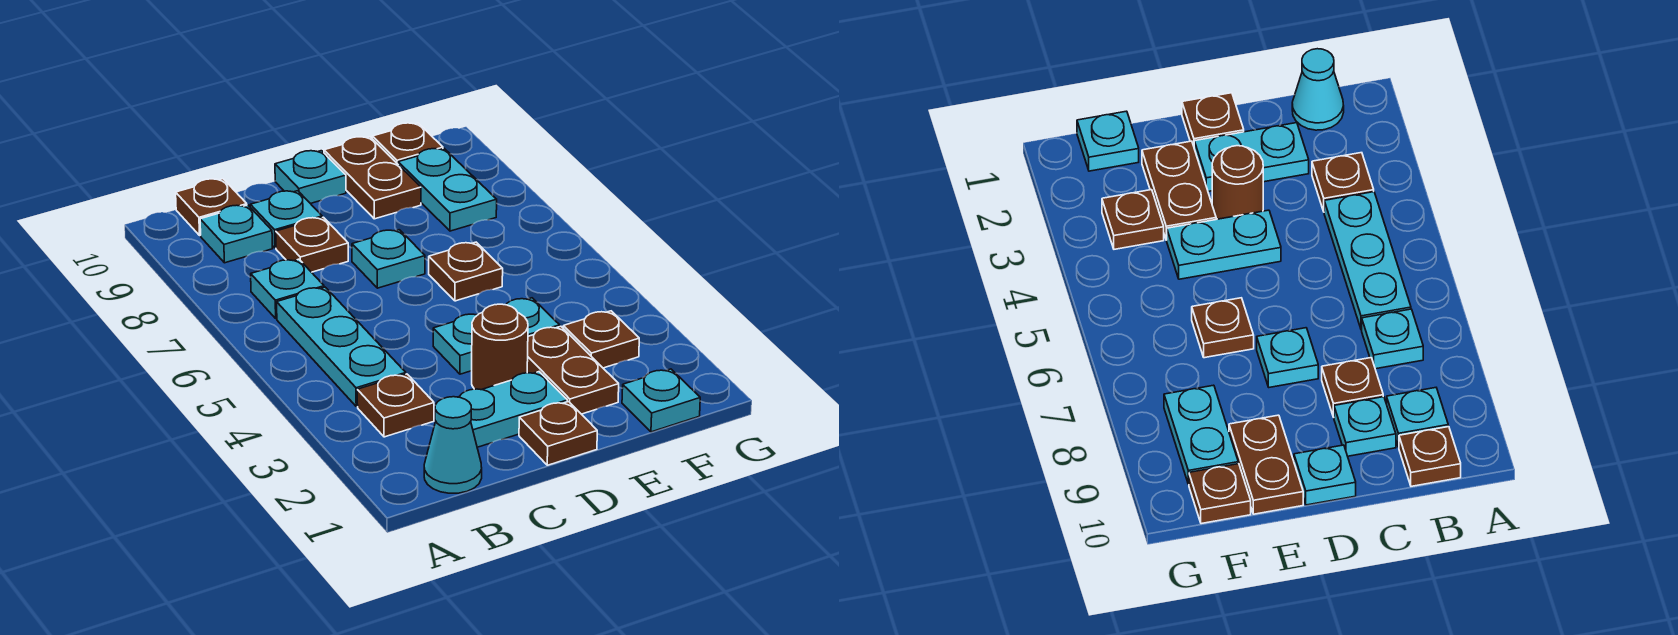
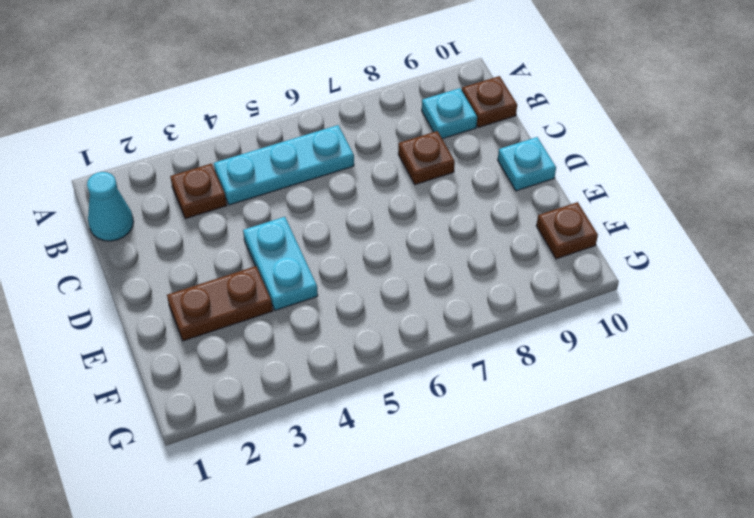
none -> cyan plate B7 level 1
none -> cyan plate C2:D2 level 1
none -> cyan plate C9 level 1

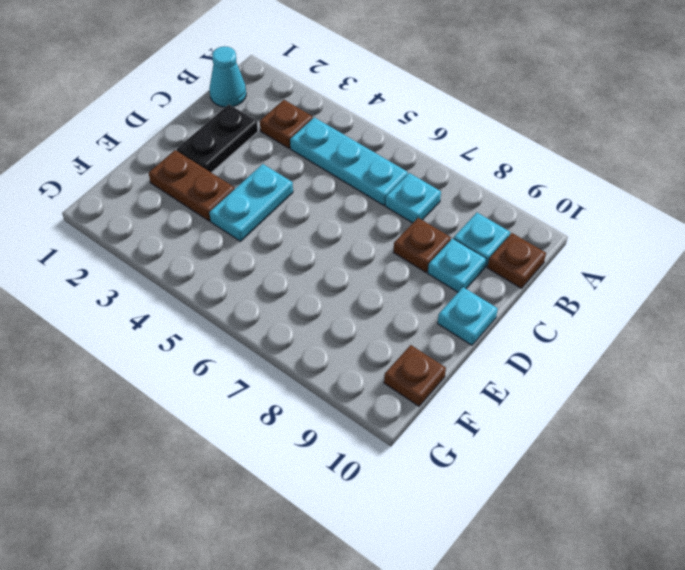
black plate C2:D2 level 1 -> cyan plate C2:D2 level 1
none -> brown plate D1 level 1
none -> brown round brick D3 level 1
none -> cyan plate D7 level 1

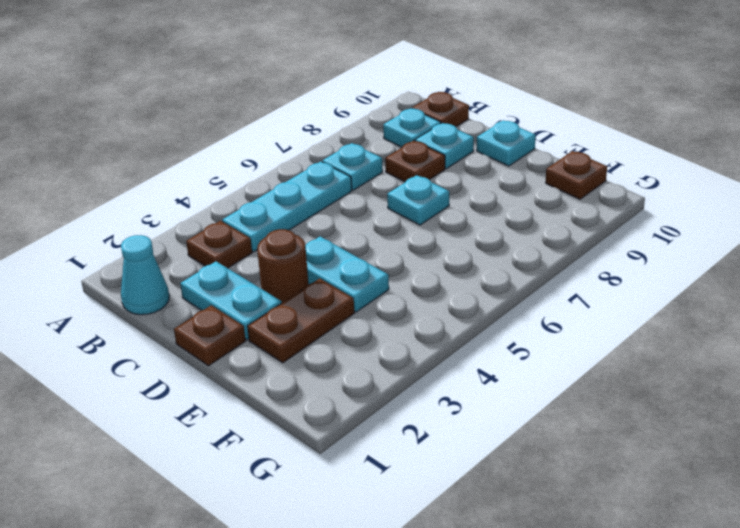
none -> brown plate E6 level 1
none -> brown plate E9:E10 level 1
none -> cyan plate F1 level 1

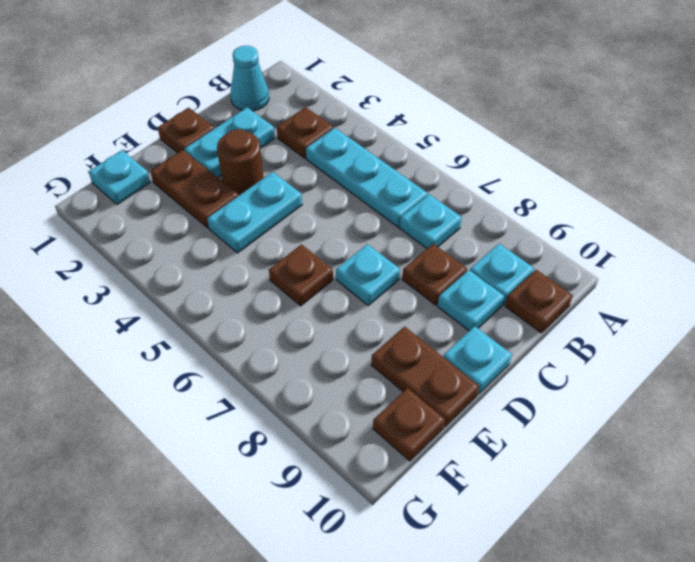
none -> brown plate F3 level 1
none -> cyan plate F8:F9 level 1

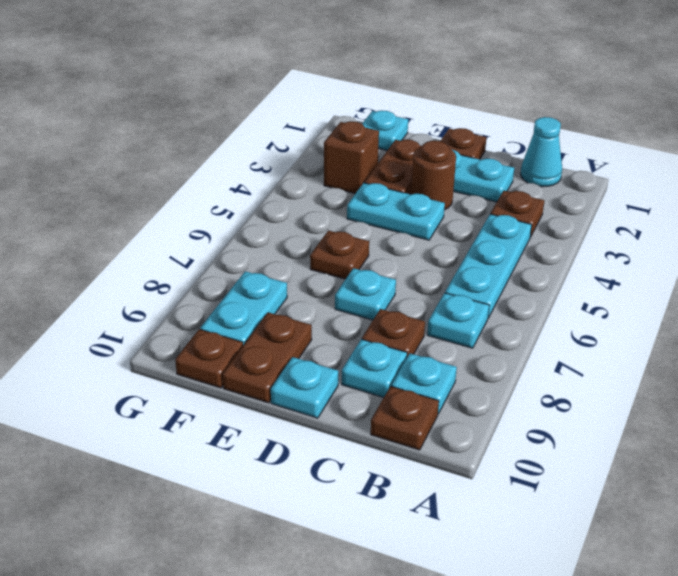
brown brick F3 level 1 -> brown plate F3 level 1

